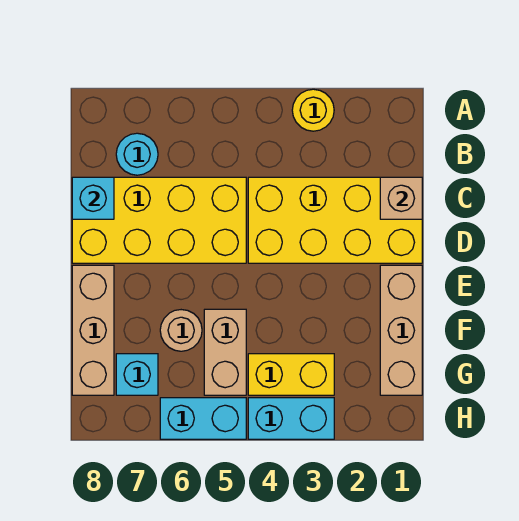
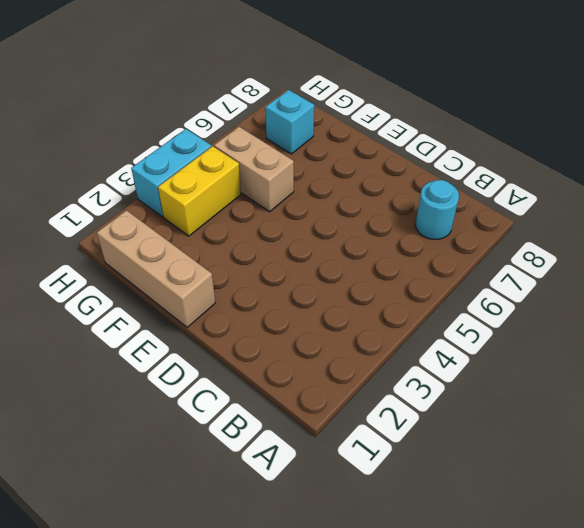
none -> yellow round brick A3 level 1
none -> yellow brick C1:D4 level 1
none -> yellow brick C5:D8 level 1

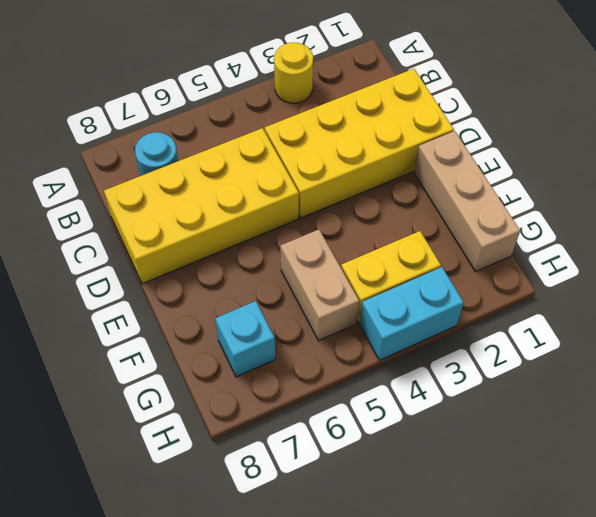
none -> tan brick E8:G8 level 1
none -> tan round brick F6 level 1
none -> cyan brick H5:H6 level 1

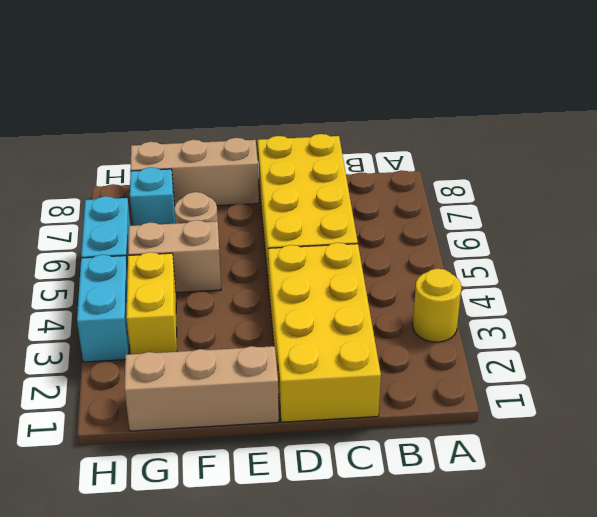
none -> cyan round brick B7 level 1
none -> tan brick C1 level 2
none -> cyan brick C8 level 2

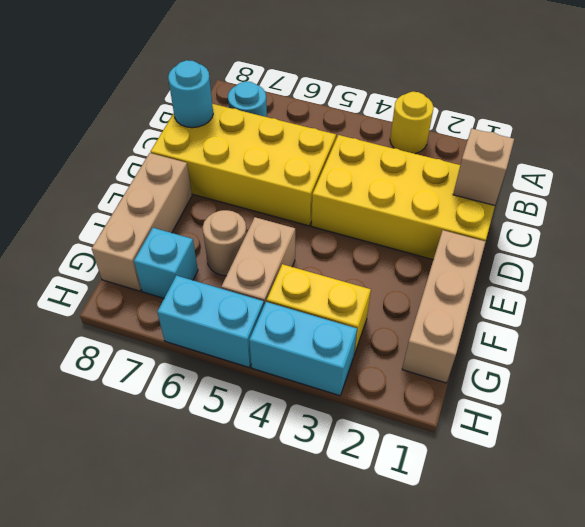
cyan round brick C8 level 2 -> cyan brick C8 level 2

